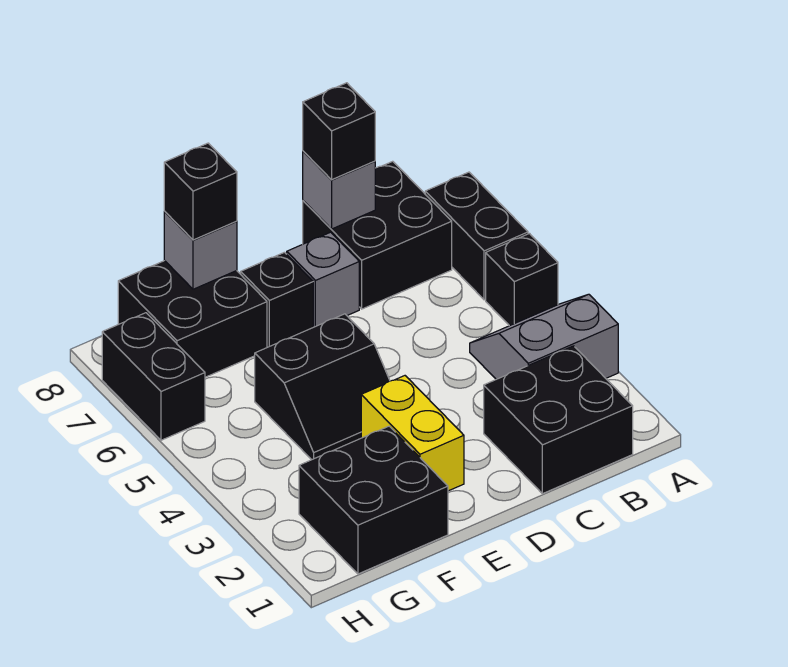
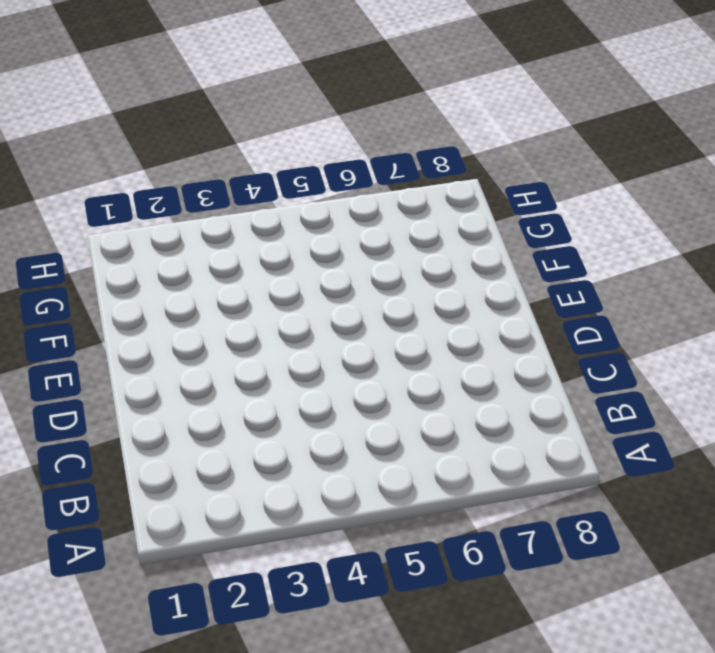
none -> grey slope A3:B4 level 1 top 3
none -> black brick A5 level 1
none -> black brick A6:A7 level 1

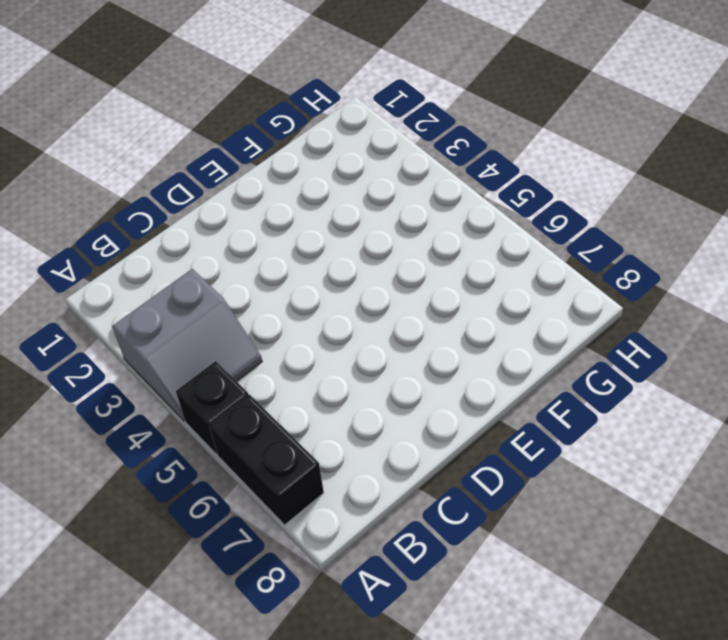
none -> black brick B1:C2 level 1
none -> black brick B7:C8 level 1
none -> grey brick D7 level 1

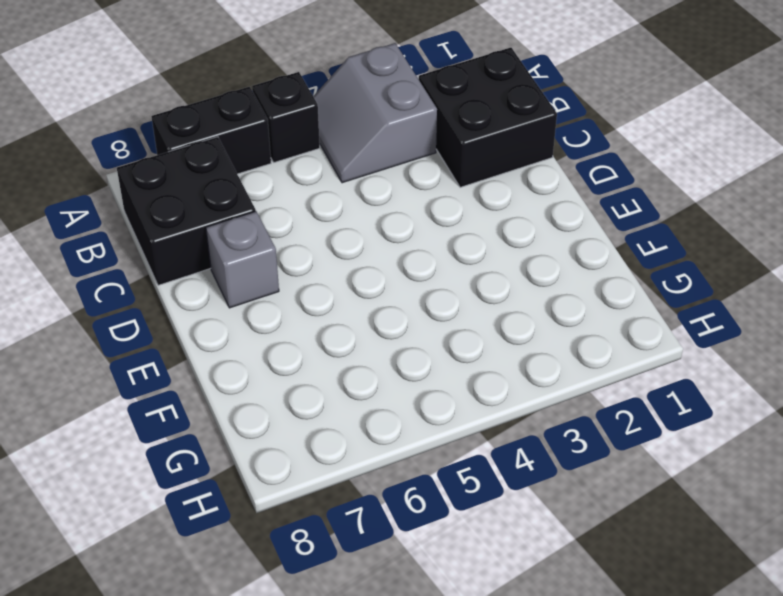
none -> yellow brick E2:E3 level 1
none -> black slope E4:F5 level 1 top 5
none -> black brick E7 level 1

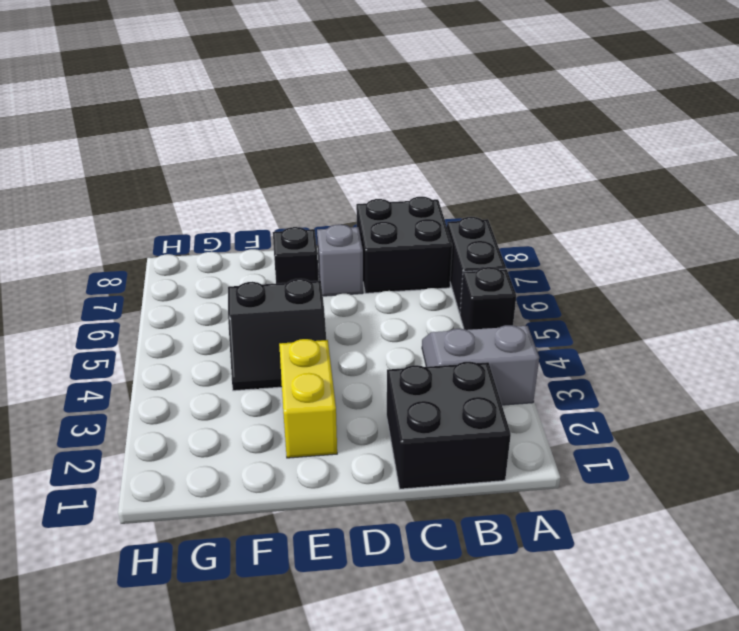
none -> black brick F1:G2 level 1
none -> black brick F7:G8 level 1
none -> black brick H6:H7 level 1

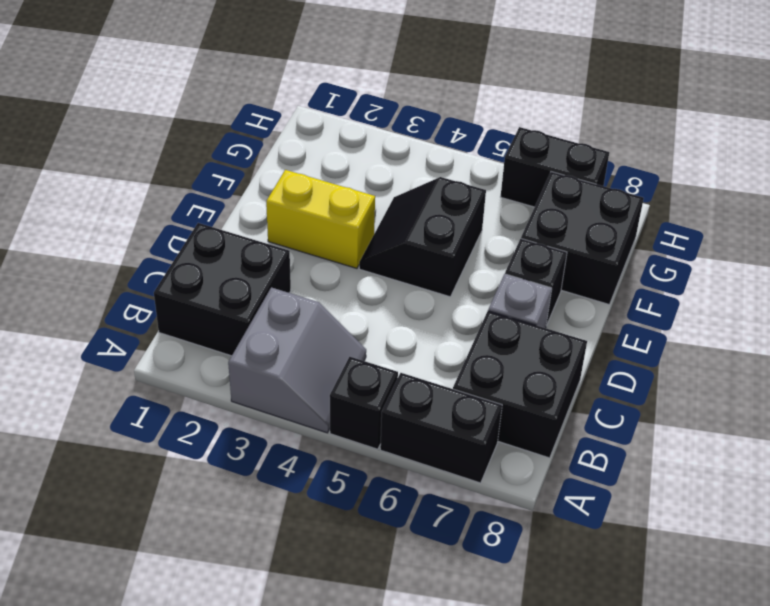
none -> black brick F1:G2 level 1
none -> grey brick C8 level 2
none -> grey brick F8 level 2

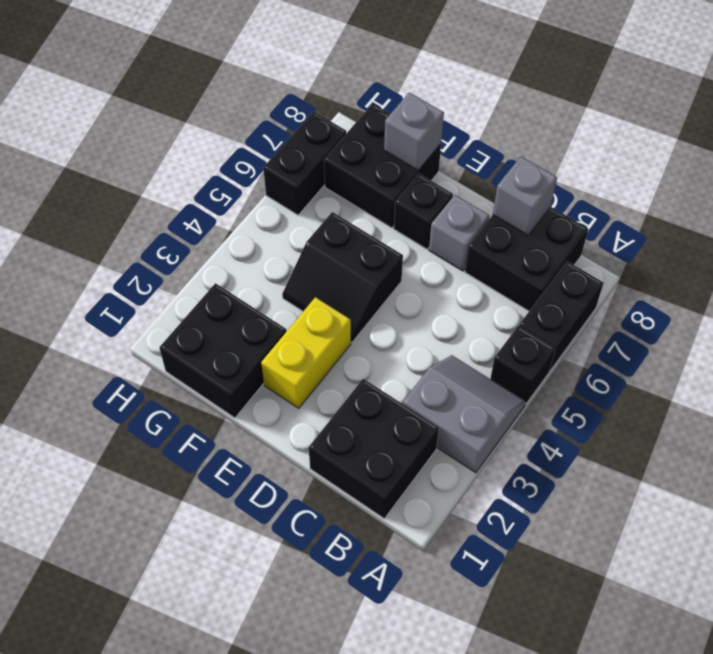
none -> black brick C8 level 3
none -> black brick F8 level 3

